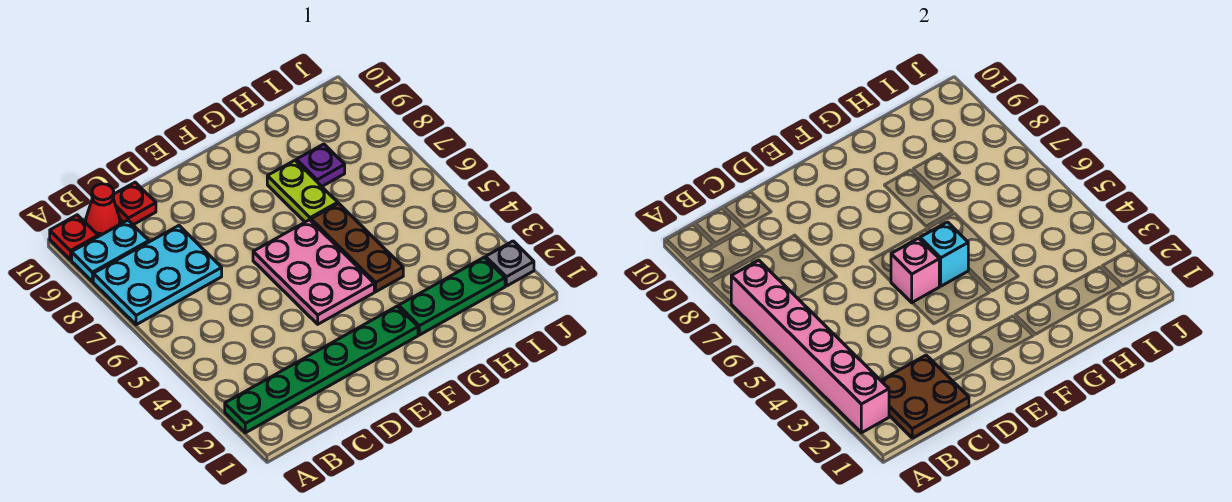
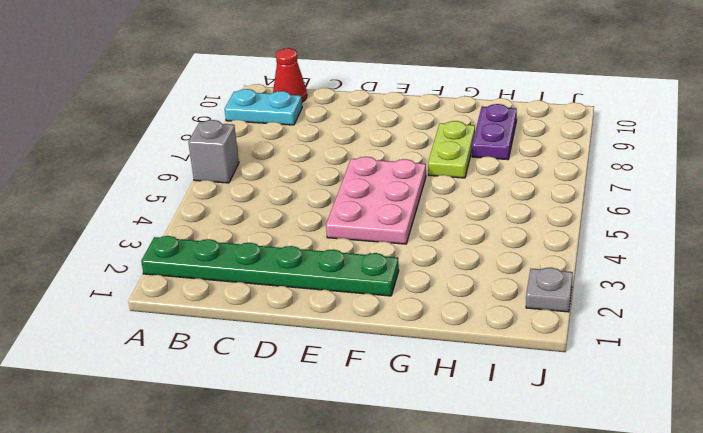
grey brick A6 level 1 -> none
purple plate H8:H9 level 1 -> purple plate H8 level 1
none -> cyan plate A7:C8 level 1
none -> red plate A10 level 1
none -> red plate C10 level 1

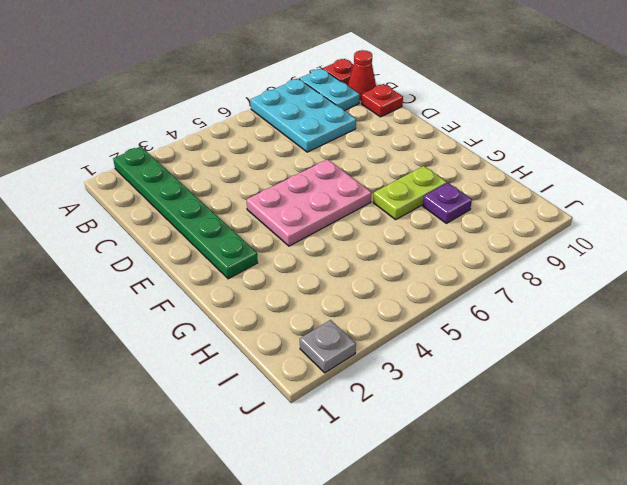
none -> green plate G2:I2 level 1
none -> brown plate G4:G6 level 1
none -> pink brick A2:A7 level 2

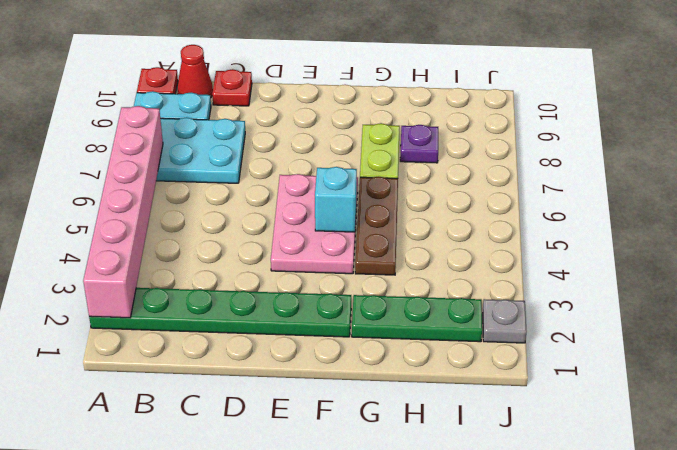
none -> brown plate B1:C2 level 2
none -> pink brick E5 level 2

